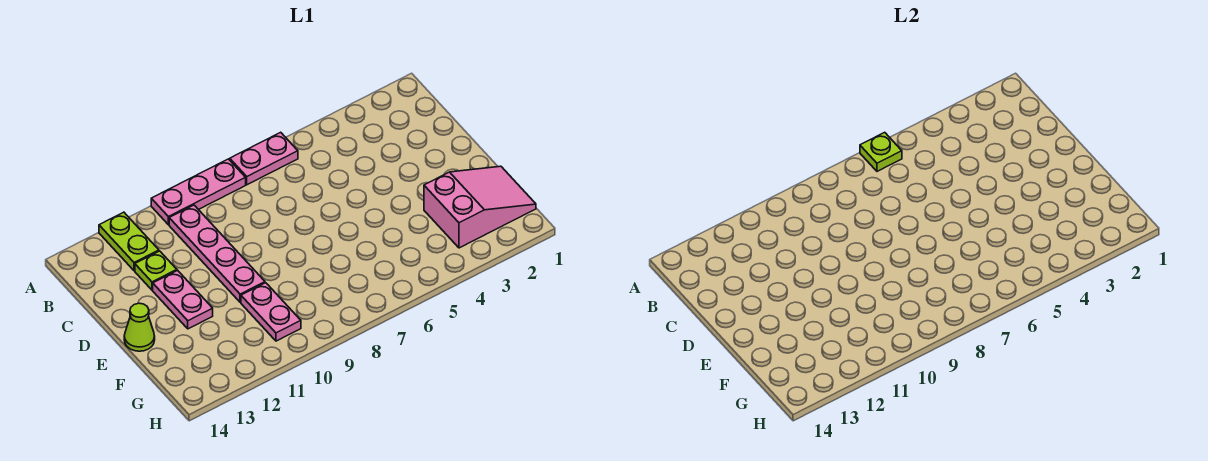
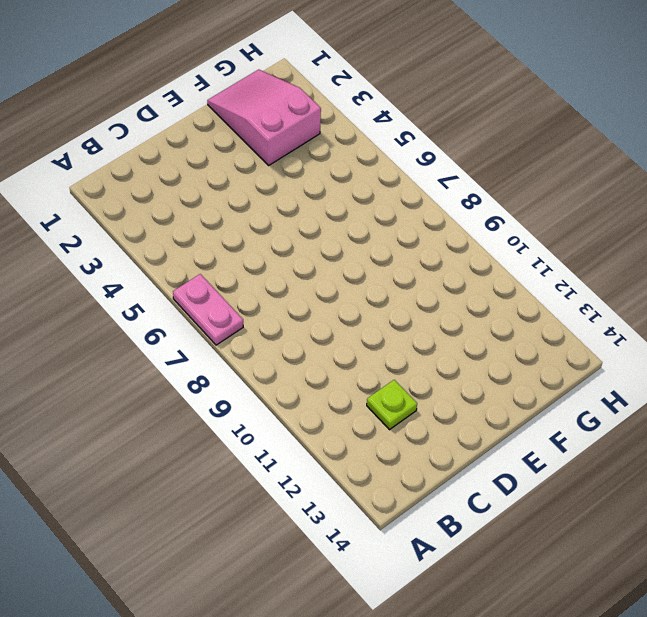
none -> pink plate A8:A10 level 1
none -> lime plate A12:B12 level 1

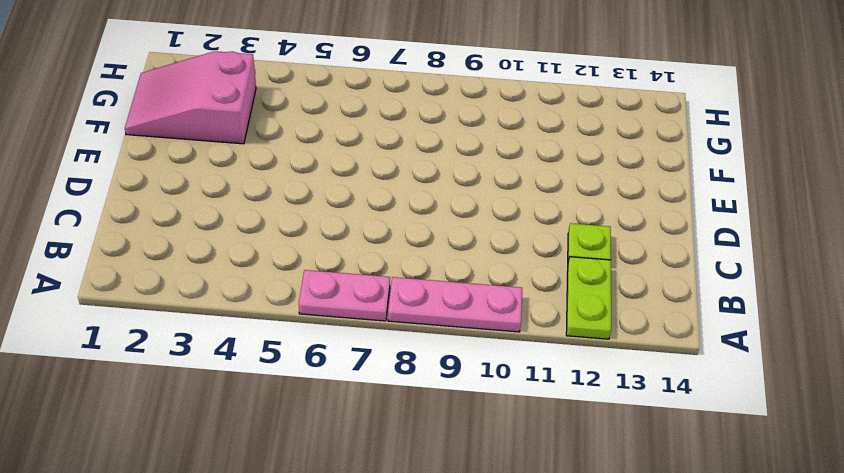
none -> pink plate B10:E10 level 1
none -> pink plate D12:E12 level 1

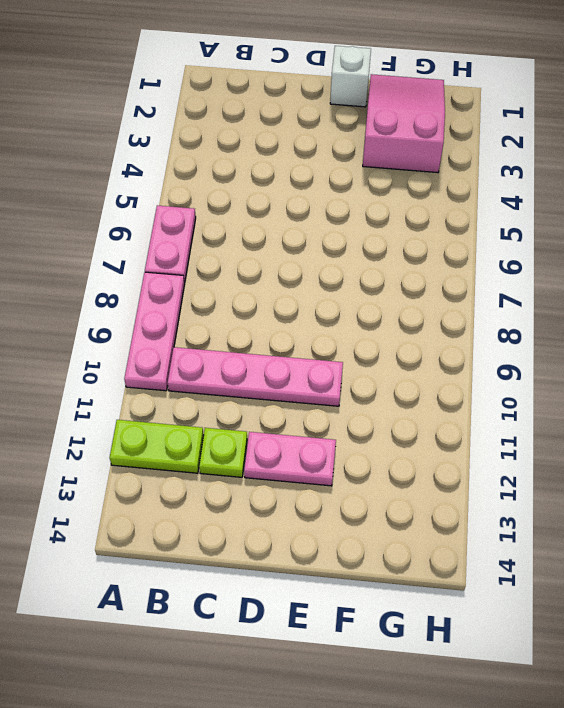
white brick E1 level 1 -> none
none -> lime cone E14 level 1
none -> pink plate F10:G10 level 1

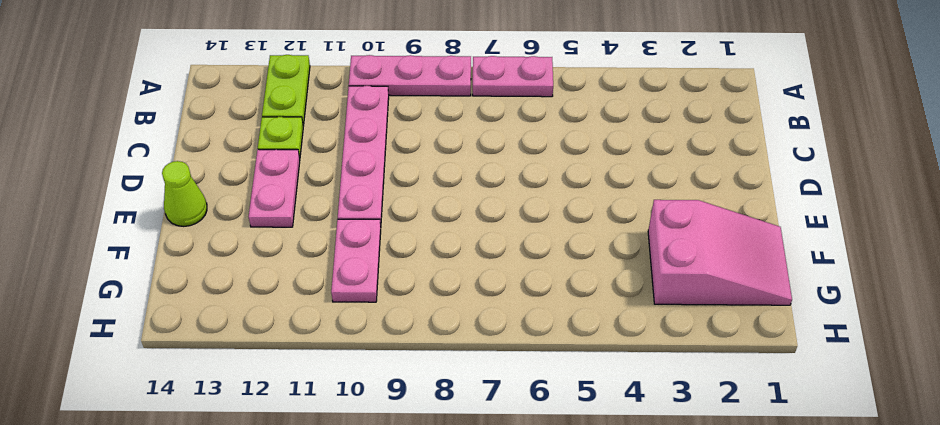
none -> lime plate A6 level 2

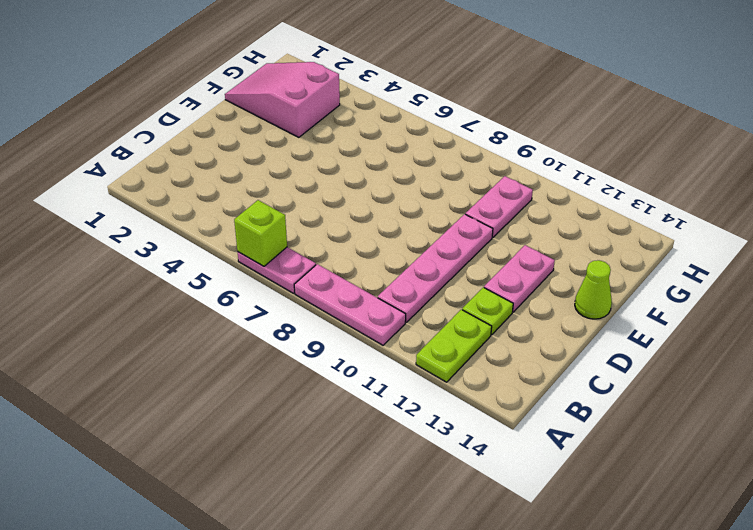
lime brick A6 level 2 -> lime plate A6 level 2

